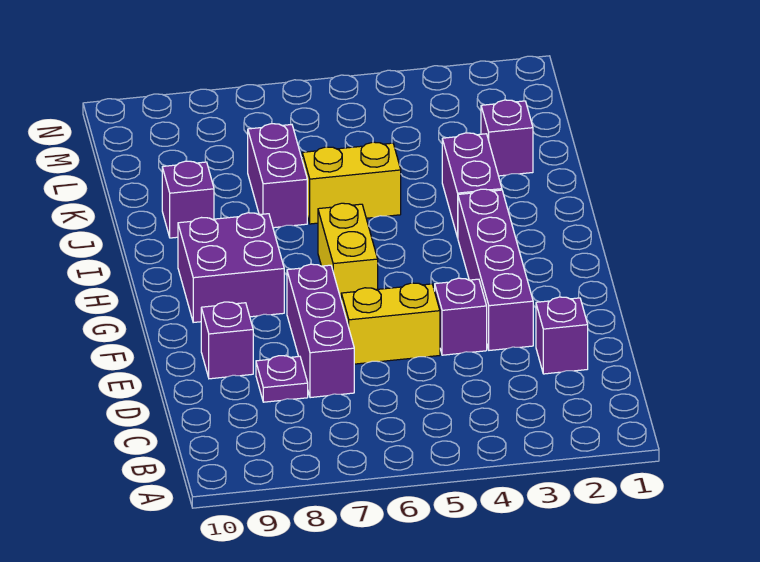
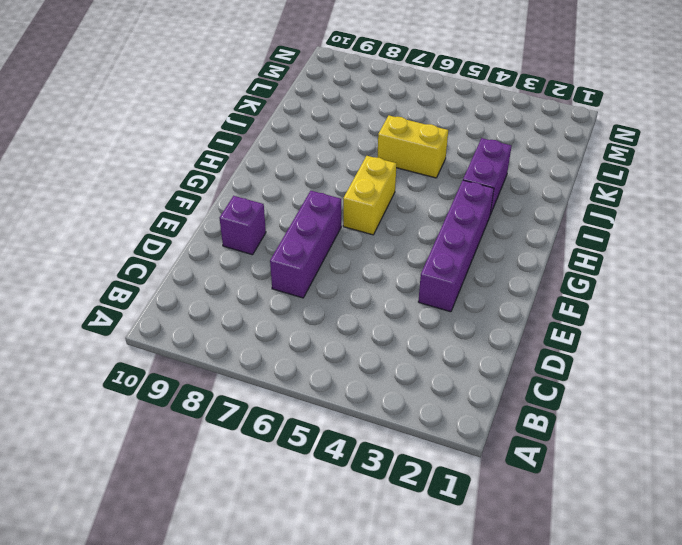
none -> purple brick D2 level 1
none -> purple plate D8 level 1
none -> purple brick E4 level 1

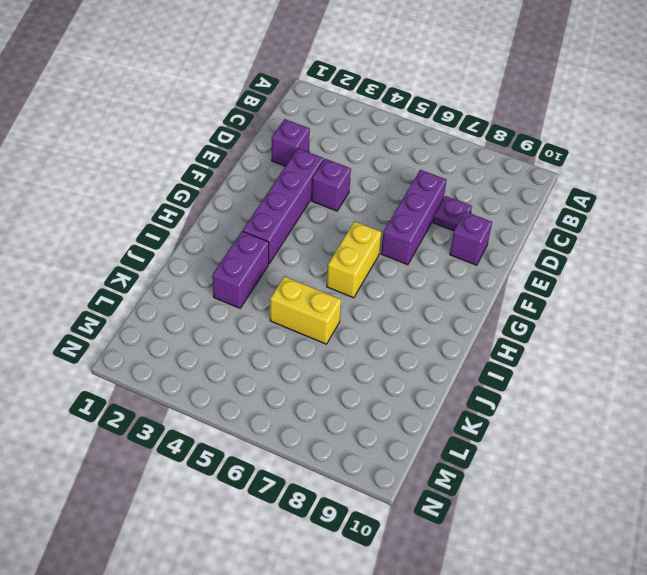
none -> yellow brick E5:E6 level 1
none -> purple brick G8:H9 level 1
none -> purple brick J7:K7 level 1

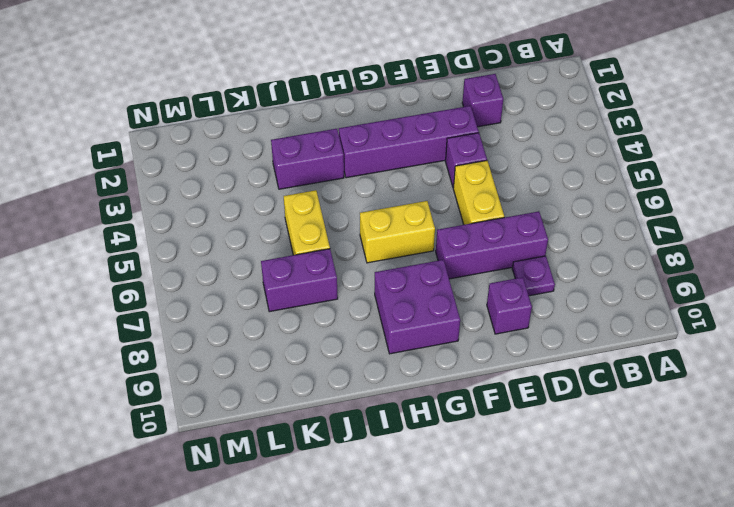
none -> purple brick J9 level 1
none -> purple brick K2 level 1

